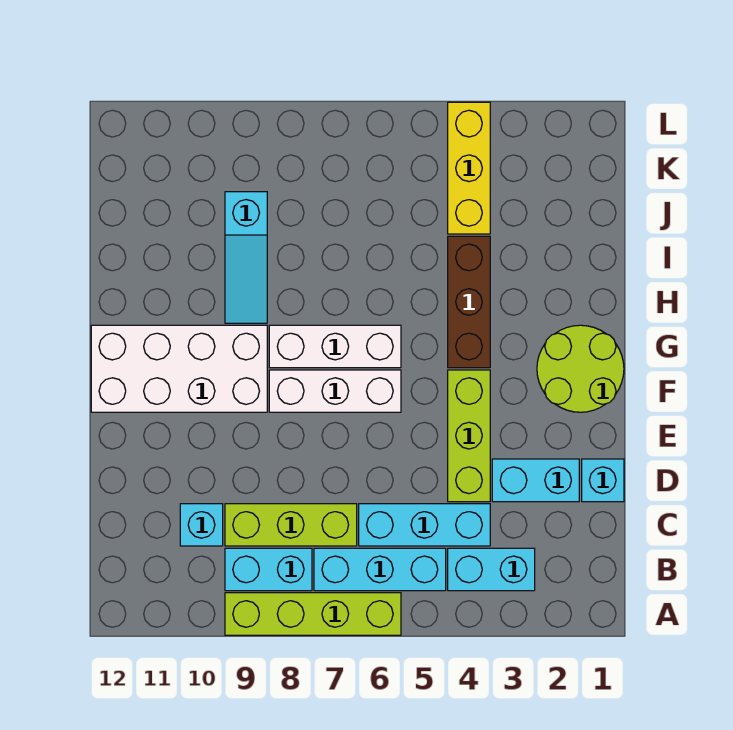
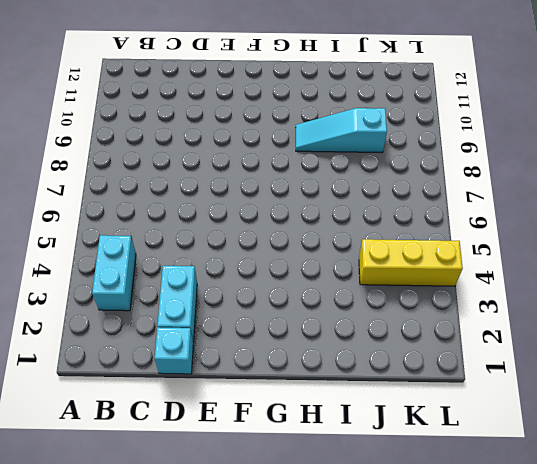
none -> lime brick A6:A9 level 1
none -> cyan brick B5:B7 level 1
none -> cyan brick B8:B9 level 1

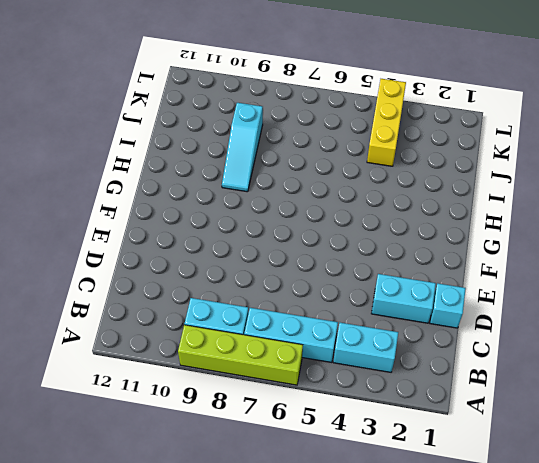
none -> cyan brick C4:C6 level 1
none -> lime brick C7:C9 level 1
none -> cyan brick C10 level 1

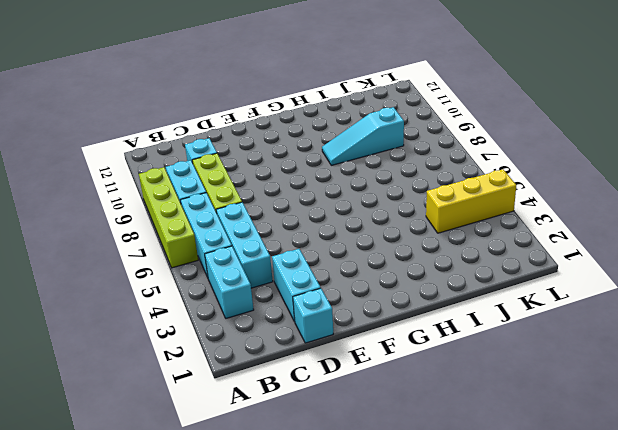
none -> lime brick D4:F4 level 1
none -> lime round brick F1:G2 level 1
none -> white brick F6:F8 level 1

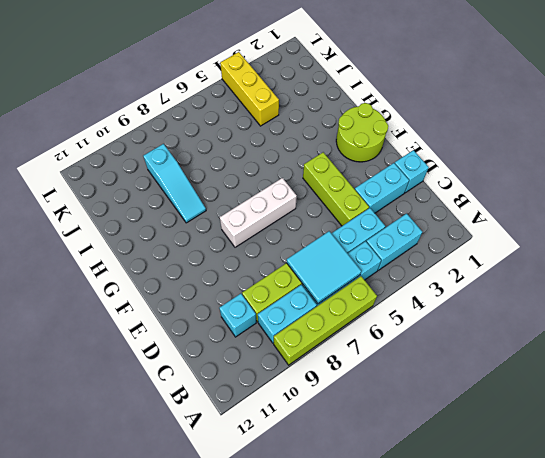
cyan tile B6:C7 level 2 -> none
none -> white brick F9:G12 level 1
none -> brown brick G4:I4 level 1
none -> white brick G6:G8 level 1

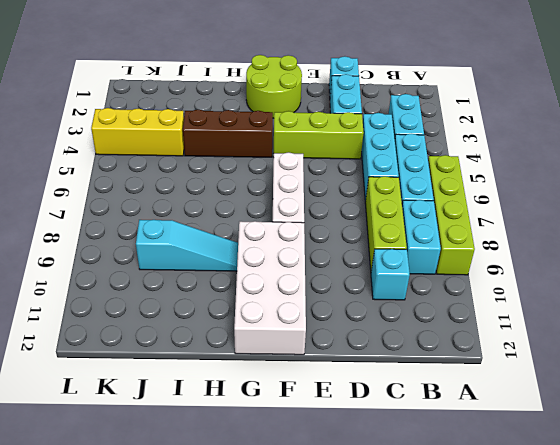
none -> white brick G6:G8 level 1

